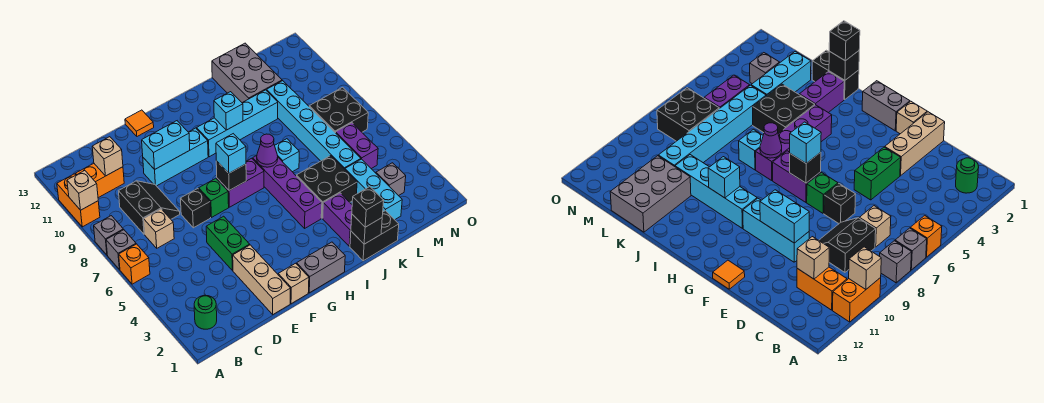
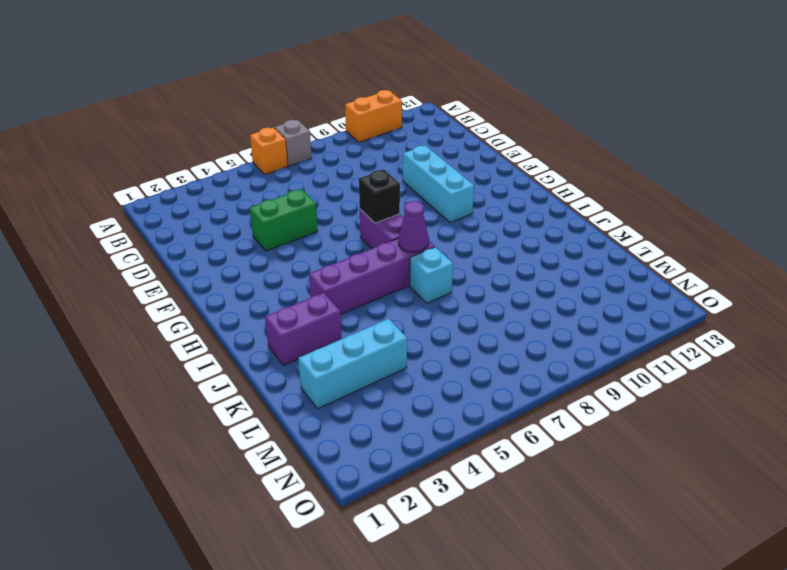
none -> grey brick A8 level 1
none -> green round brick B2 level 1
none -> orange brick B11:C11 level 1
none -> tan brick C7 level 1

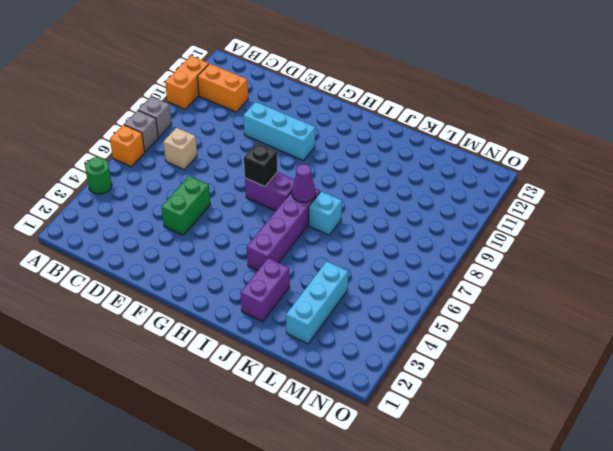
green round brick A4 level 1 -> green round brick B2 level 1
none -> black slope C8:D9 level 1 top C
none -> tan brick E1:E3 level 1
none -> black brick E7 level 1
none -> tan brick F1 level 1

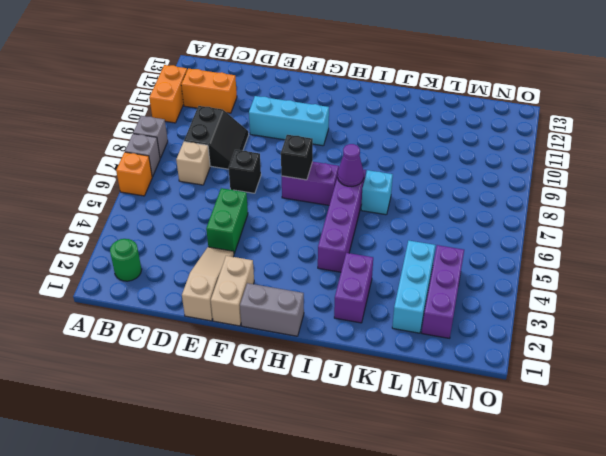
tan slope E1:E3 level 1 top 1 -> tan brick E1:E3 level 1
tan brick F1:F2 level 1 -> tan brick F1 level 1
purple brick M2:M4 level 1 -> grey brick M3 level 1
none -> green brick F7 level 1
none -> orange tile F13 level 1
none -> cyan brick H10:K10 level 1
none -> black brick J1:K1 level 1

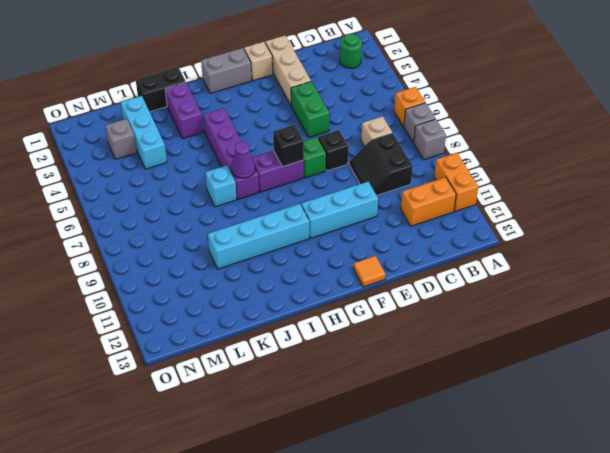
none -> black brick J4:K5 level 1
none -> grey brick K11:L13 level 1
none -> cyan brick L5:L10 level 1
none -> purple brick M5:M6 level 1

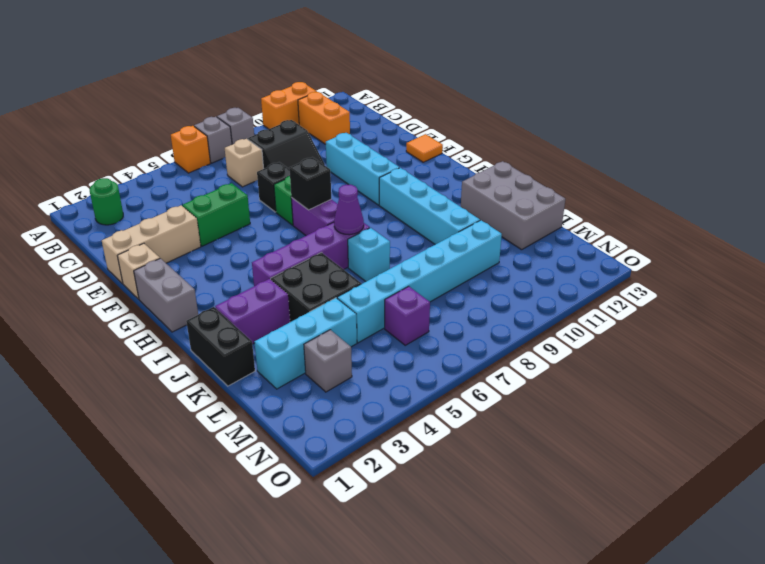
grey brick J12:L13 level 1 -> grey brick K11:L13 level 1
purple brick M6 level 1 -> purple brick M5:M6 level 1
none -> black brick M7:N8 level 1
none -> tan brick A10 level 2
none -> tan brick C11 level 2
none -> cyan brick E10:F10 level 2

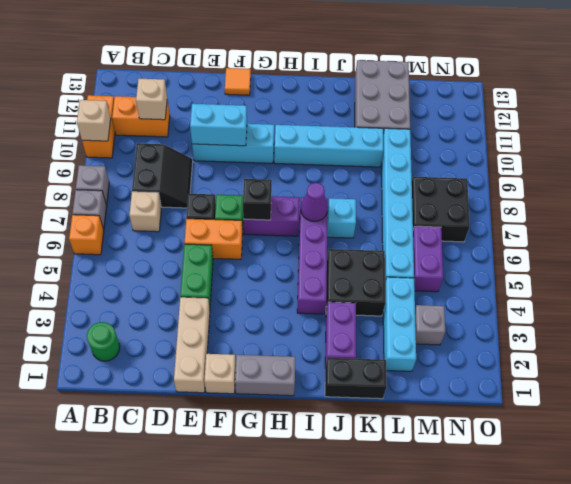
orange brick E6:F6 level 1 -> none
none -> cyan brick I10 level 2
none -> black brick J1 level 2
none -> cyan brick G7 level 3
none -> black brick J1 level 3

